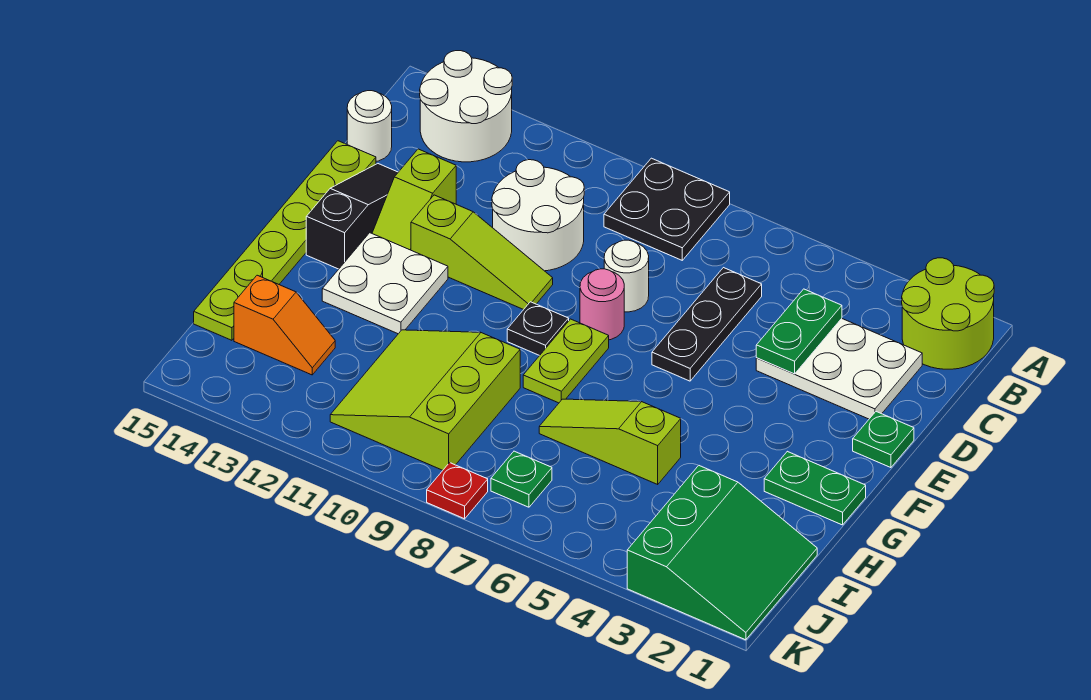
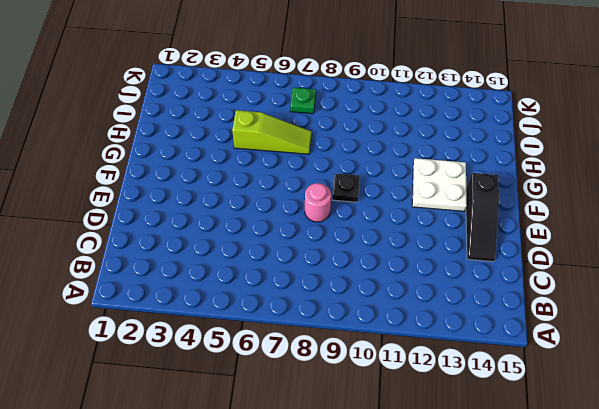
none -> lime round brick A1:B2 level 1
none -> black plate A8:B9 level 1
none -> white round brick A13:B14 level 1

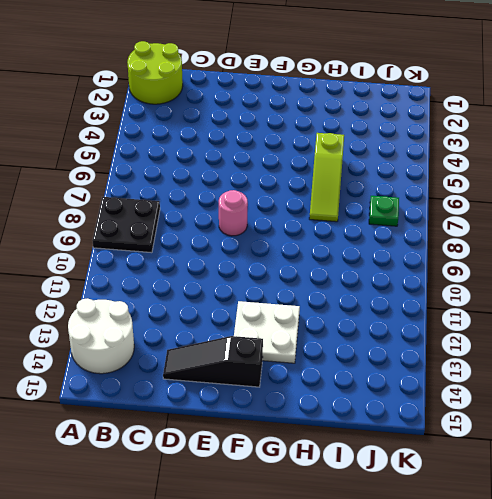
none -> white plate C2:D4 level 1
none -> black plate C6:E6 level 1
none -> white round brick C10:D11 level 1

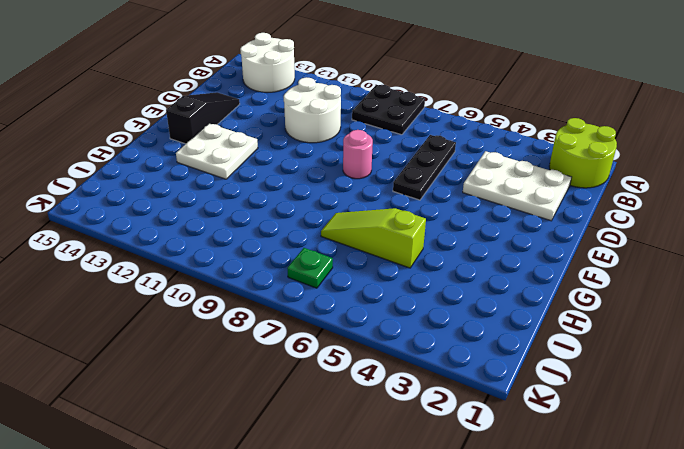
none -> white round brick C15 level 1
none -> white round brick D8 level 1
none -> lime slope D13:E13 level 1 top D

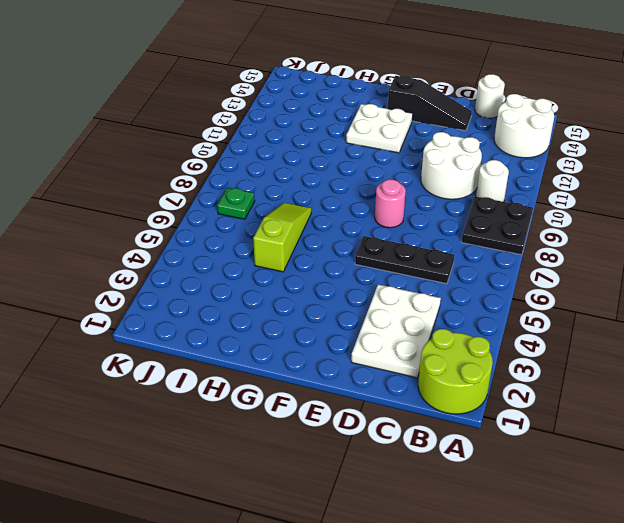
white round brick B10 level 1 -> white round brick D8 level 1
none -> lime slope D13:E13 level 1 top D
none -> lime plate D15:I15 level 1
none -> green plate E1 level 1

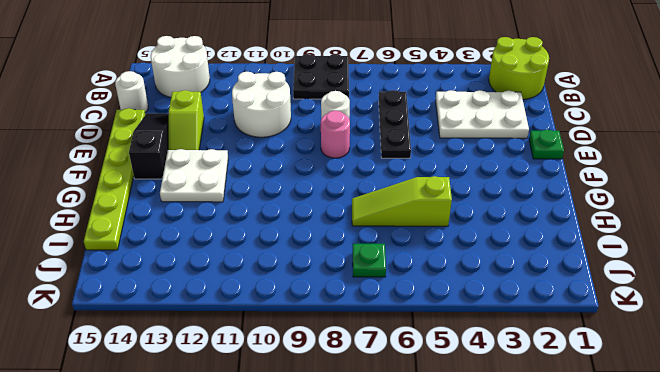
none -> lime slope E10:E12 level 1 top 12
none -> lime plate F8:G8 level 1
none -> black plate F9 level 1

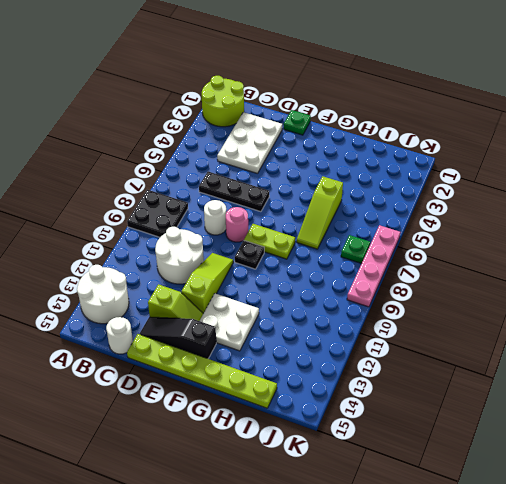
pink plate K6:K9 level 1 -> red plate K8 level 1
none -> green plate G1:G2 level 1
none -> lime slope H9:J11 level 1 top 9
none -> green slope I1:K3 level 1 top 3

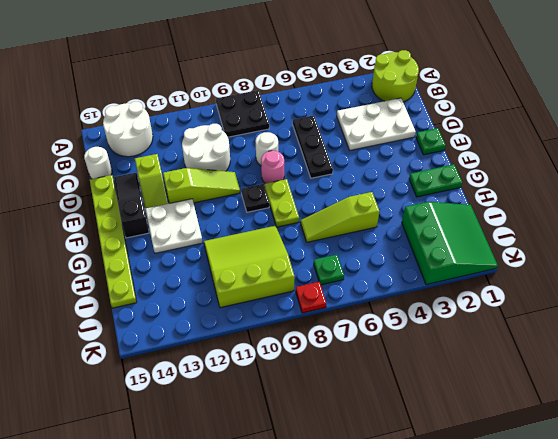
lime slope H9:J11 level 1 top J -> lime slope H9:J11 level 1 top 9
none -> orange slope I13:I14 level 1 top 14
none -> green plate C4:D4 level 2

